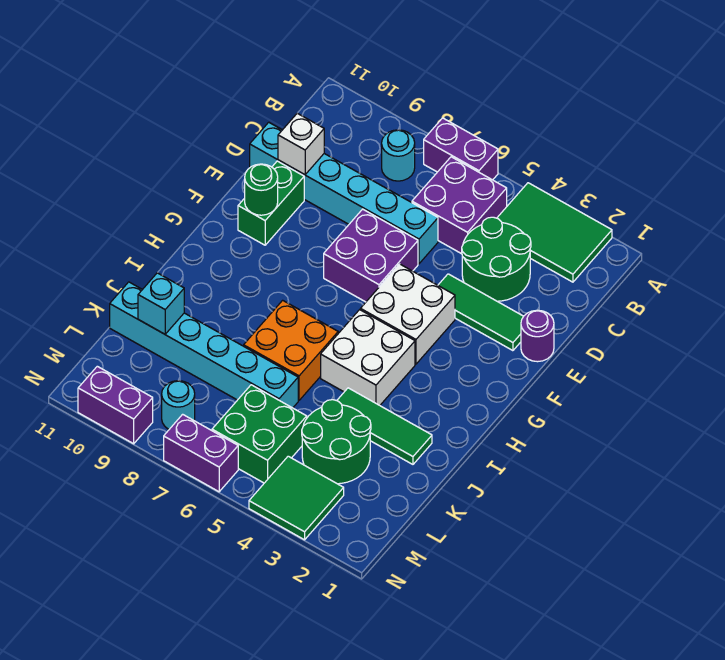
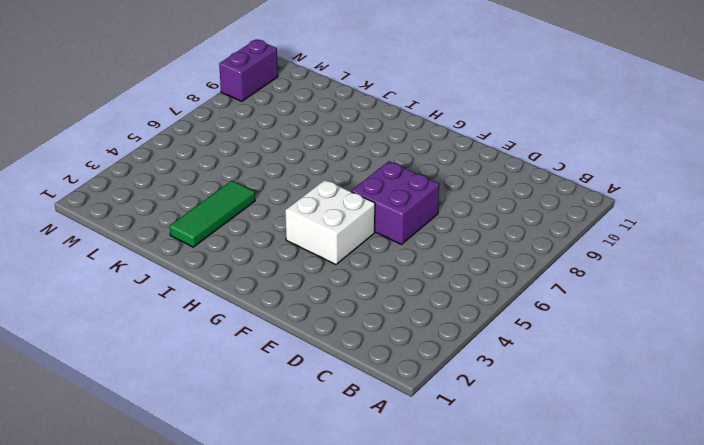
none -> green tile A2:B4 level 1
none -> purple brick A6:A7 level 1
none -> purple brick B5:C6 level 1

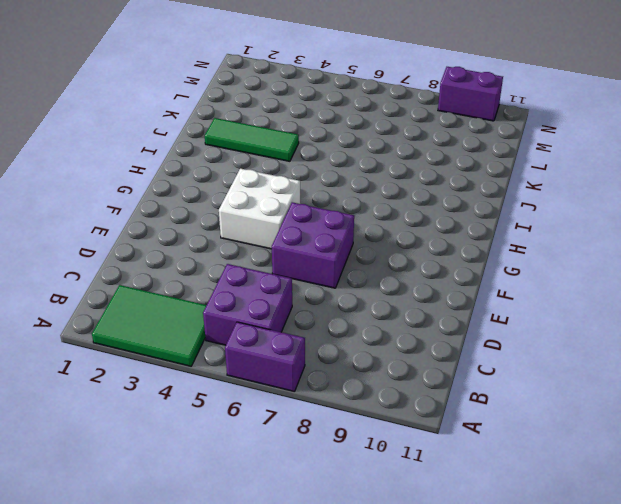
none -> cyan round brick B8 level 1
none -> green round brick C3:D4 level 1
none -> cyan brick D6:D11 level 1

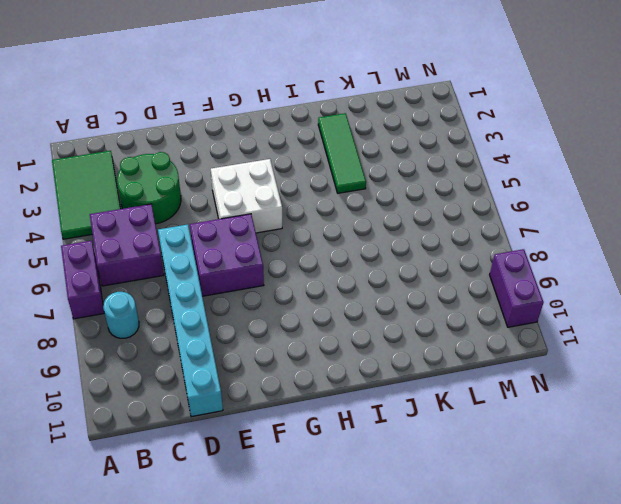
none -> purple round brick E1 level 1
none -> green tile E2:E4 level 1
none -> green brick E10:F10 level 1

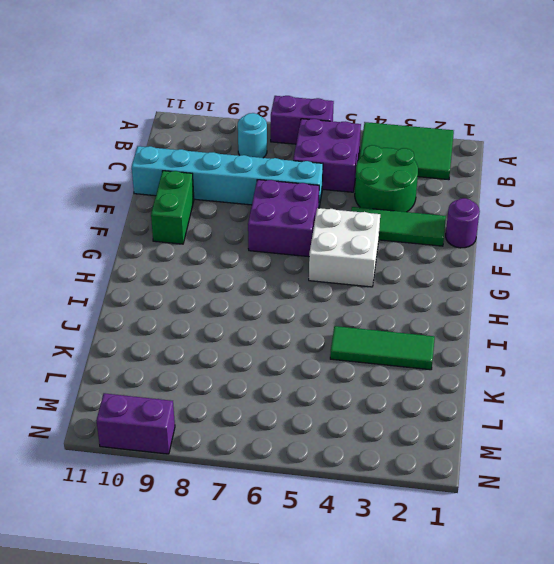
none -> white brick H4:I5 level 1
none -> orange brick I6:J7 level 1
none -> green round brick K3:L4 level 1

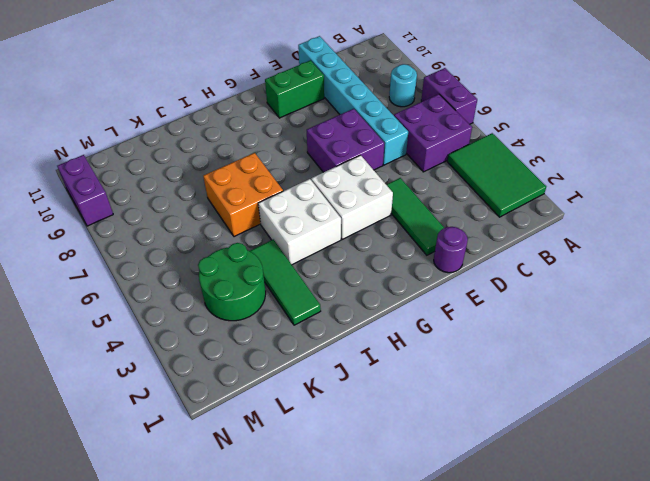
none -> green round brick C3:D4 level 1
none -> cyan brick K6:K11 level 1
none -> green brick L5:M6 level 1

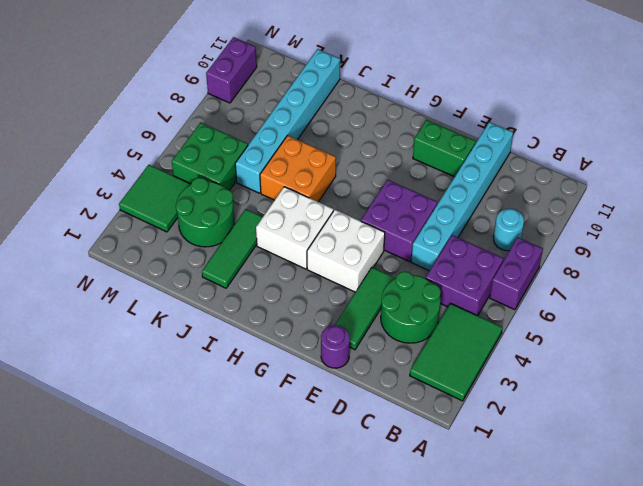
none -> cyan round brick M8 level 1
none -> purple brick N6:N7 level 1
none -> white brick D10 level 2

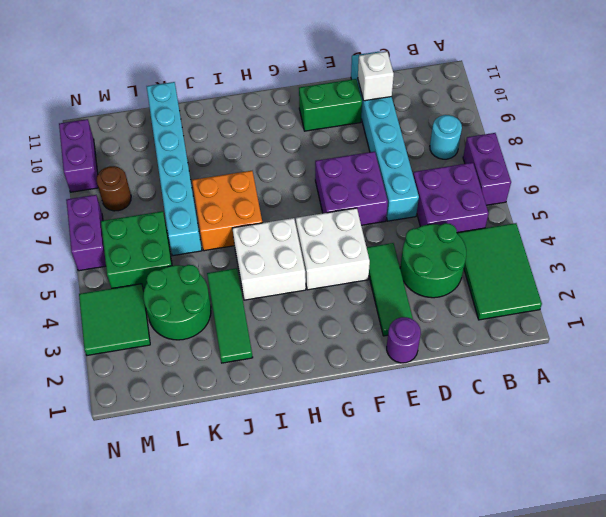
brown round brick M8 level 1 -> cyan round brick M8 level 1
none -> green round brick F10 level 2
none -> cyan brick K10 level 2

